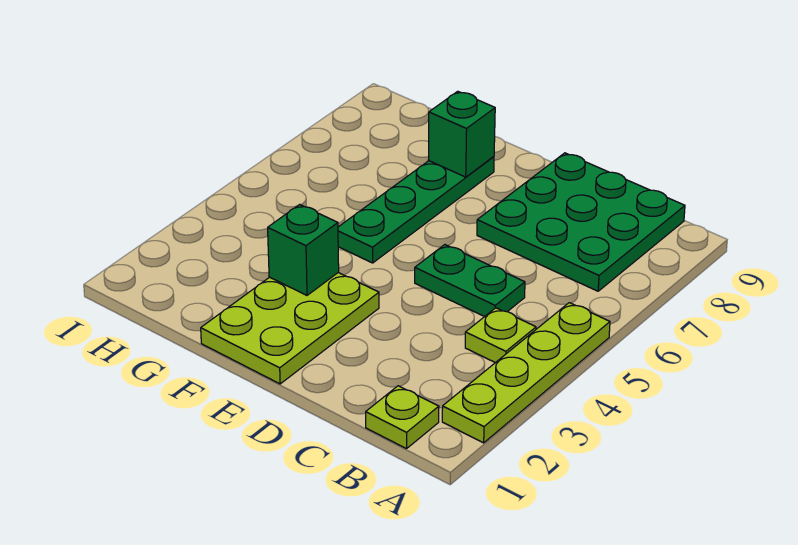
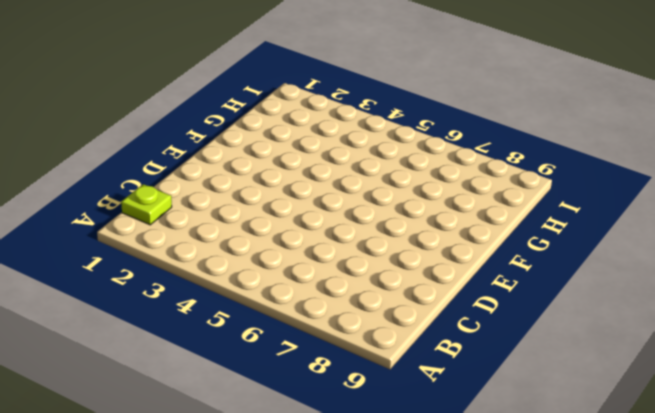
none -> lime plate A2:A5 level 1
none -> lime plate B4 level 1

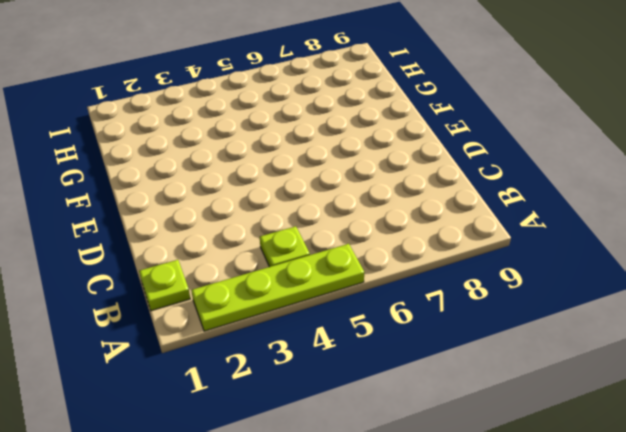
none -> green plate B7:D9 level 1
none -> green plate C5:D5 level 1

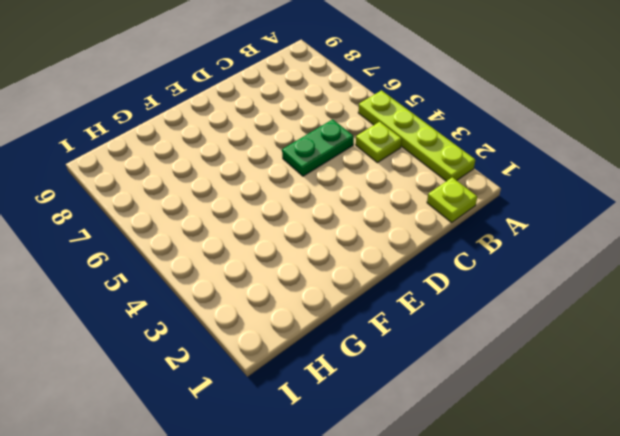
none -> green plate B7:D9 level 1
none -> lime plate E1:F3 level 1

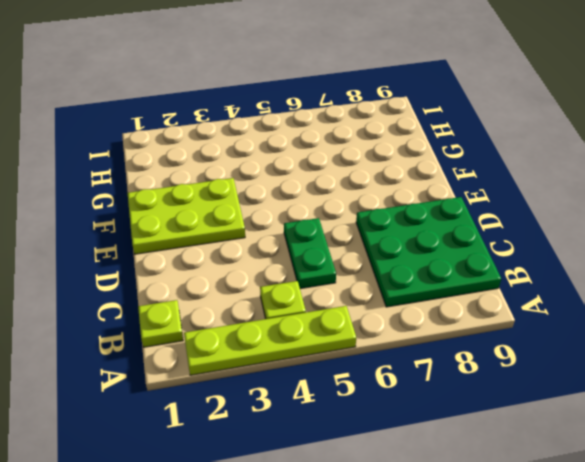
none -> green plate F5:F8 level 1
none -> green brick F3 level 2

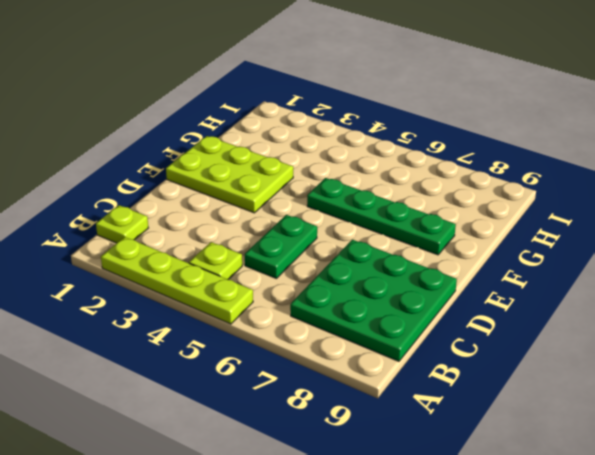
none -> green brick F3 level 2
none -> green brick F8 level 2

